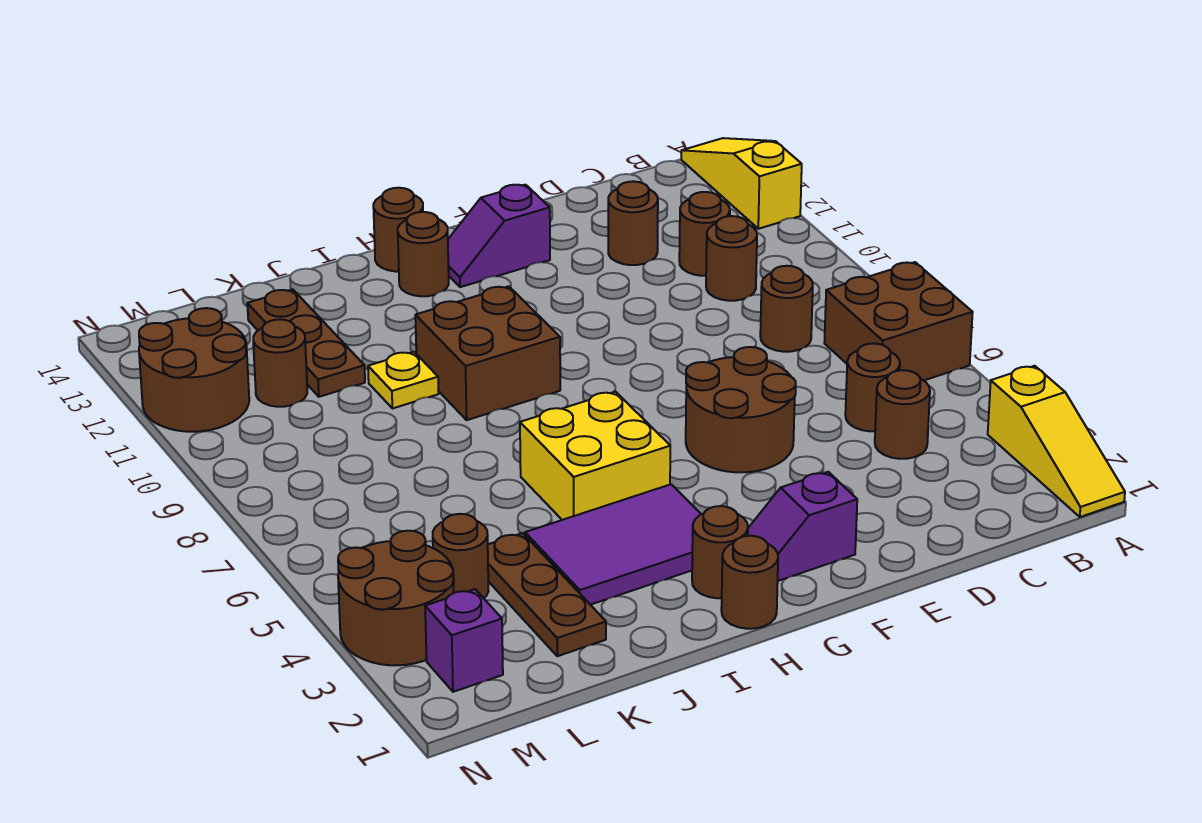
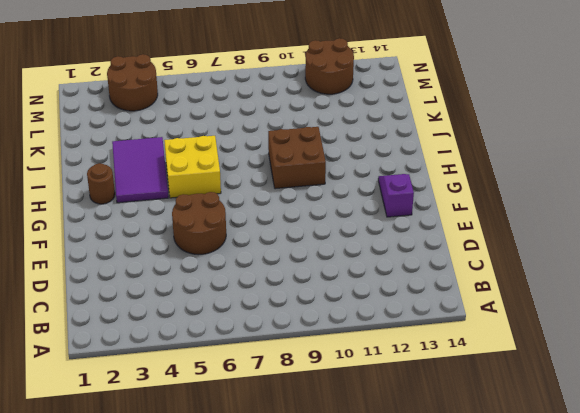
none -> yellow slope A1:A3 level 1 top 3
none -> brown brick A6:B7 level 1
none -> yellow slope A12:A14 level 1 top 12

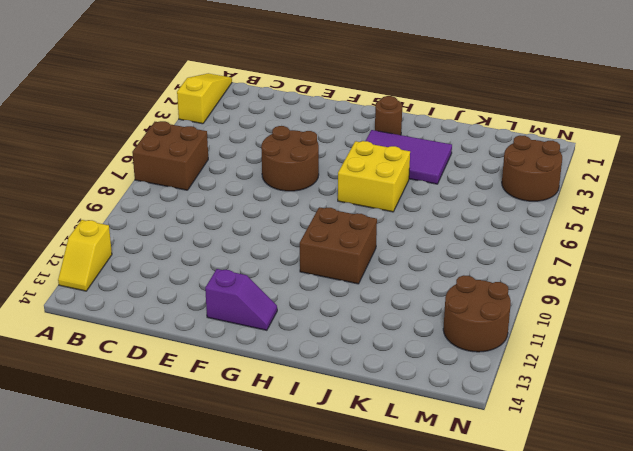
yellow slope A12:A13 level 1 top 12 -> yellow slope A12:A14 level 1 top 12
none -> brown round brick C4 level 1
none -> brown round brick C5 level 1
none -> brown round brick C8 level 1

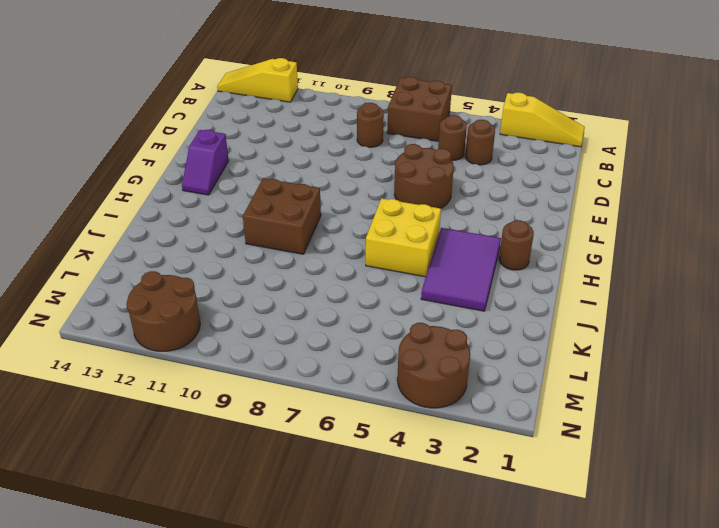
none -> brown round brick C10 level 1
none -> brown round brick C11 level 1
none -> brown round brick D12 level 1

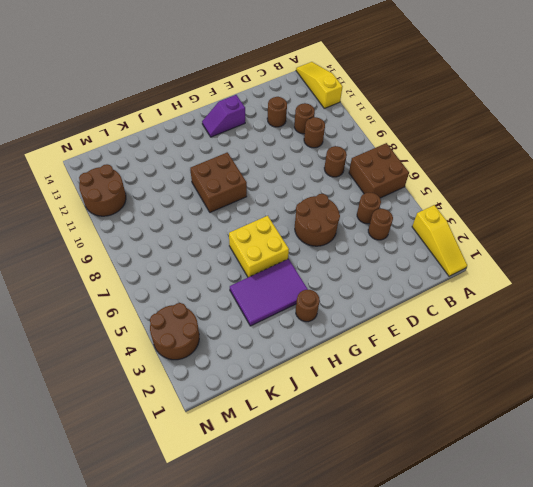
none -> purple slope F2:G2 level 1 top F
none -> brown round brick H1 level 1
none -> brown round brick H13 level 1

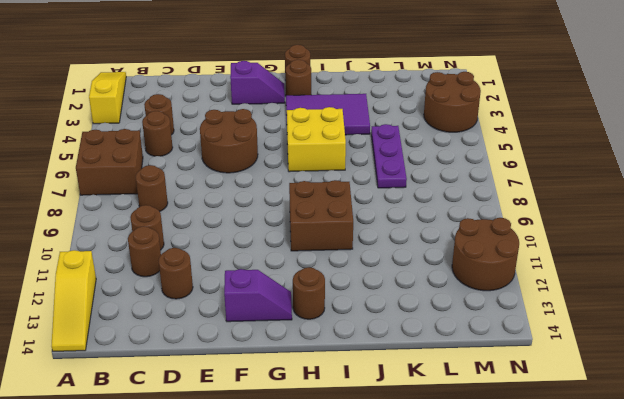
purple plate K5:K7 level 1 -> none
none -> brown round brick H14 level 1
none -> yellow plate J10 level 1
none -> brown plate K2:K4 level 1

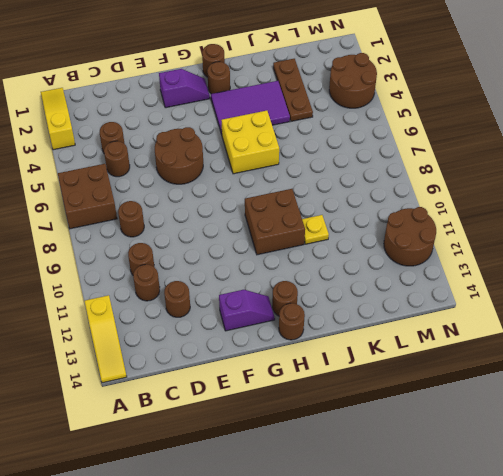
none -> brown plate K11:K13 level 1
none -> brown round brick L4 level 1
none -> brown round brick L11 level 1

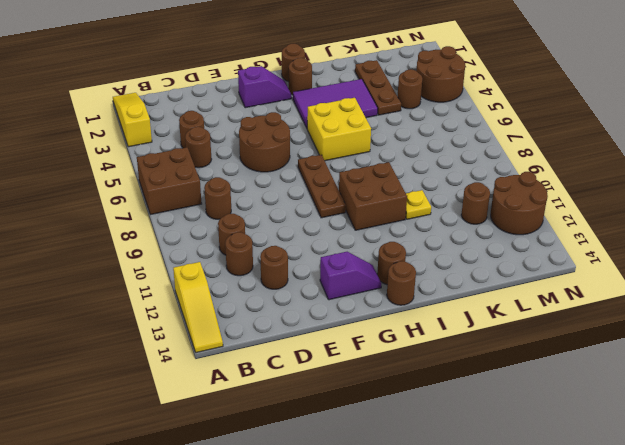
brown plate G7:G9 level 1 -> brown plate K11:K13 level 1
none -> purple brick M2 level 1

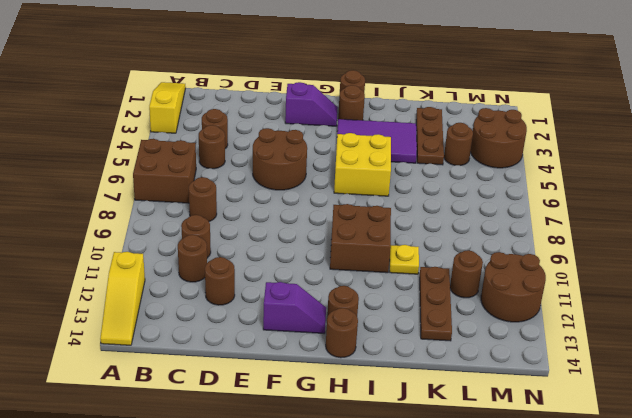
none -> purple brick M2 level 1

